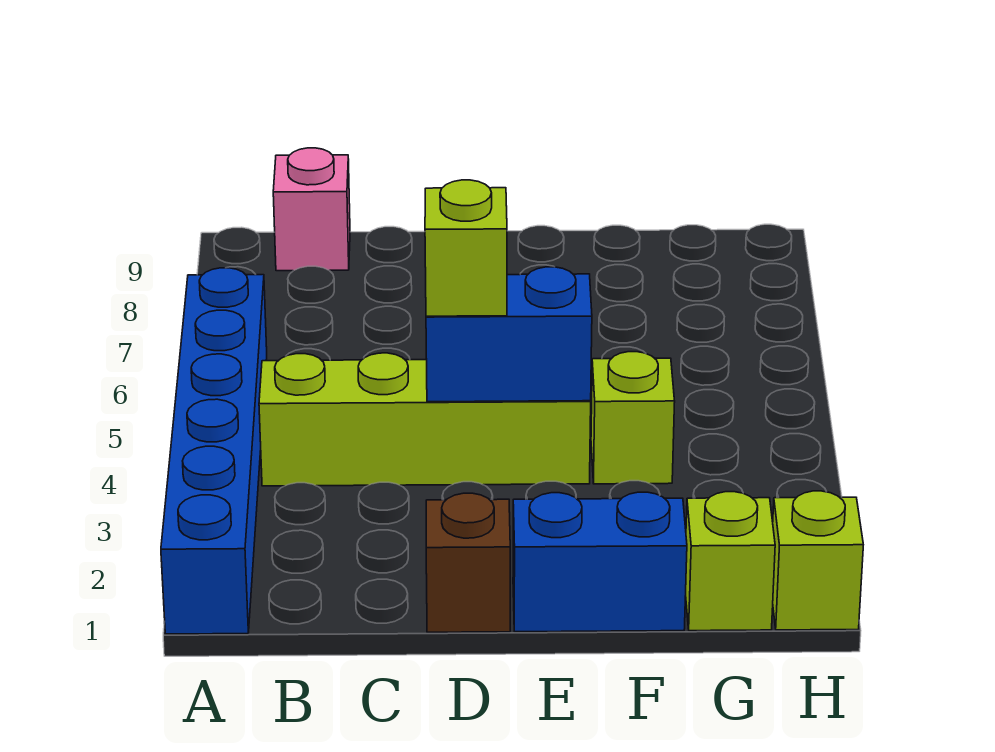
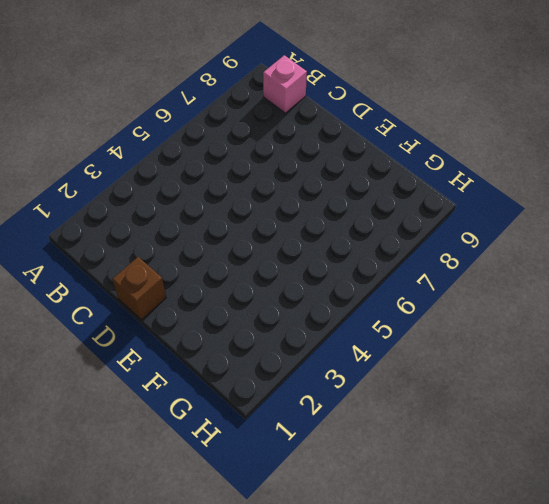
none -> blue brick A1:A6 level 1
none -> lime brick B4:E4 level 1

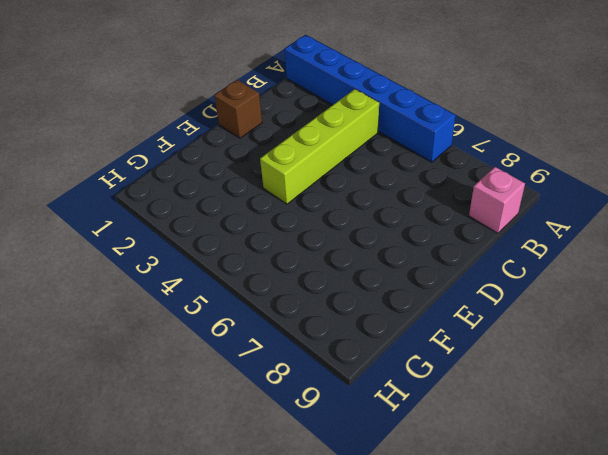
none -> blue brick E1:F1 level 1
none -> lime brick F4 level 1

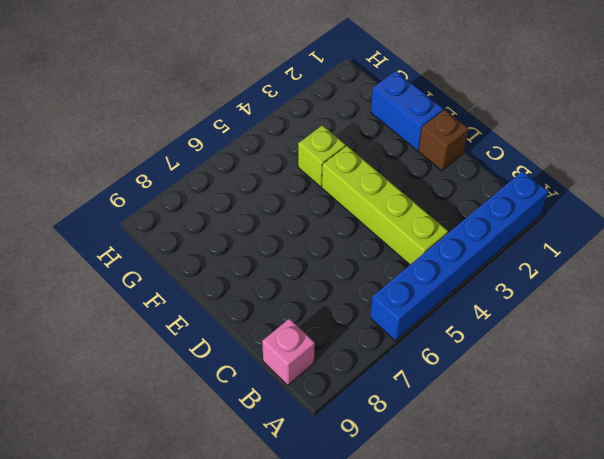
none -> lime brick G1 level 1
none -> lime brick H1 level 1

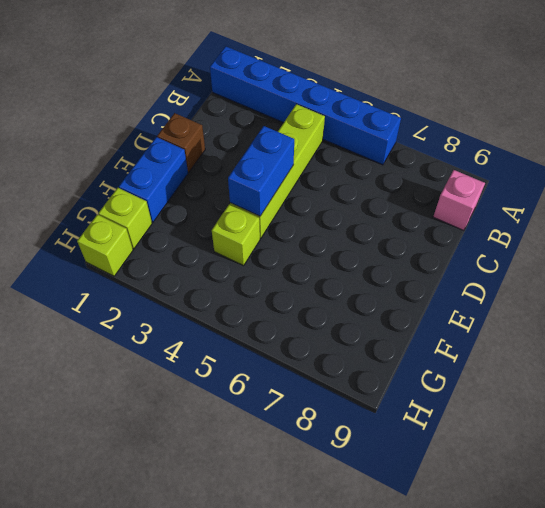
none -> lime brick D4 level 3

